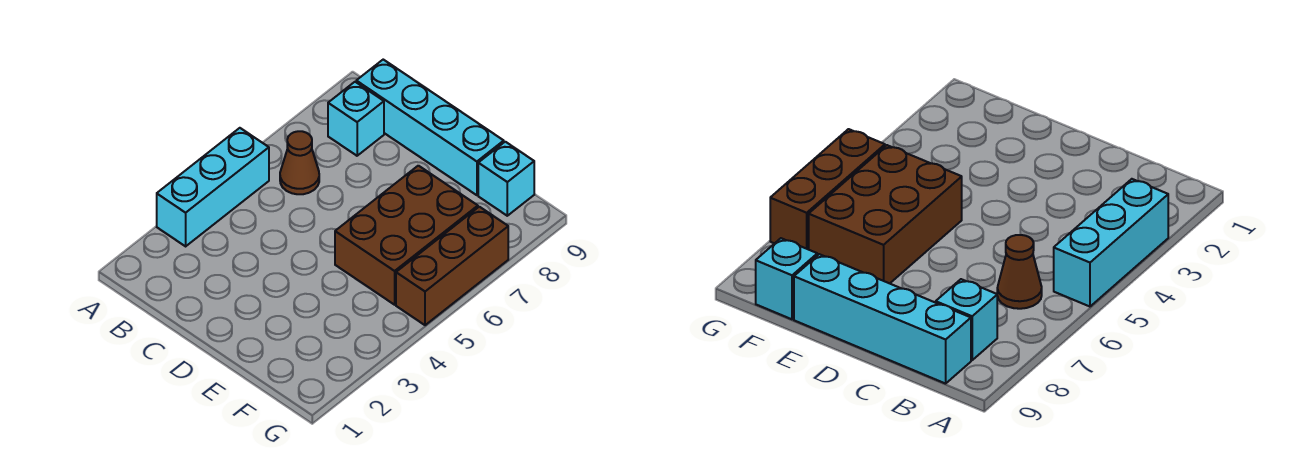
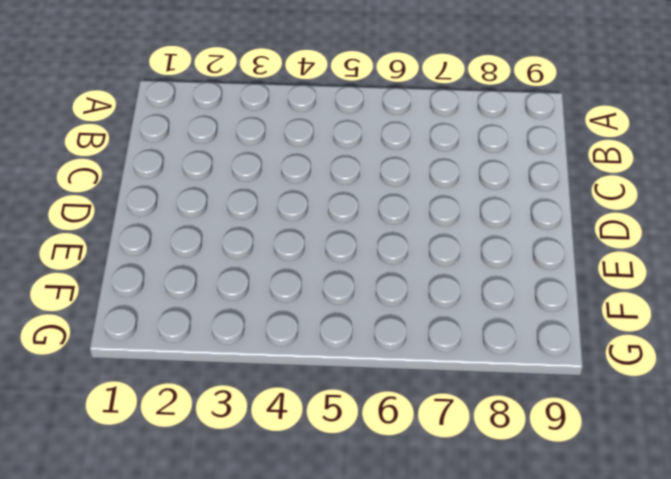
none -> cyan brick A3:A5 level 1
none -> brown cone B6 level 1

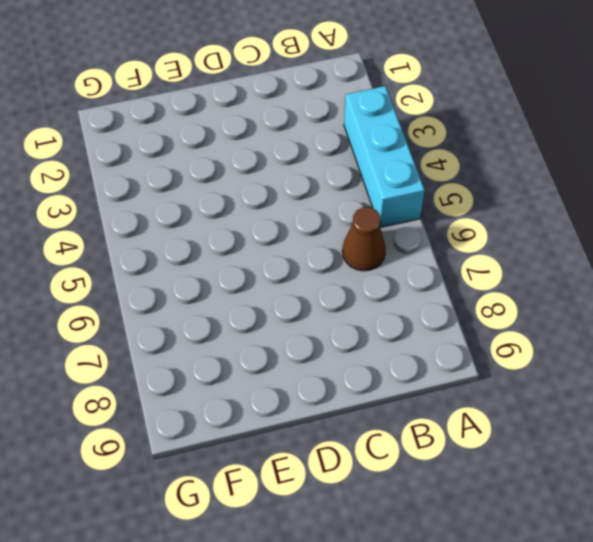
none -> cyan brick B8 level 1
none -> cyan brick B9:E9 level 1

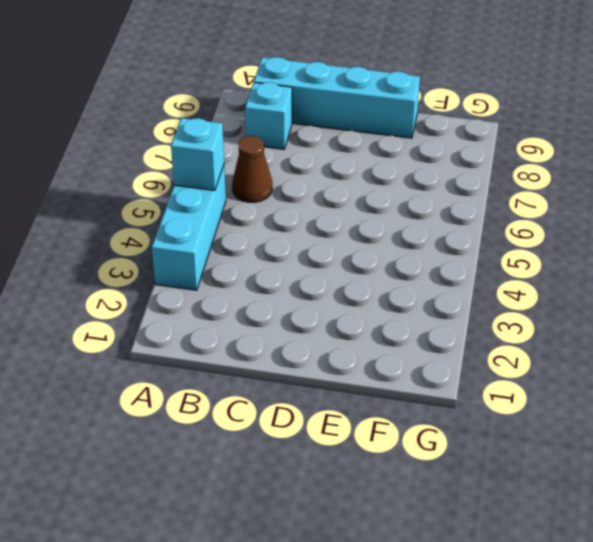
cyan brick A5 level 2 -> cyan brick F9 level 1
none -> brown brick E5:F7 level 1
none -> brown brick G5:G7 level 1

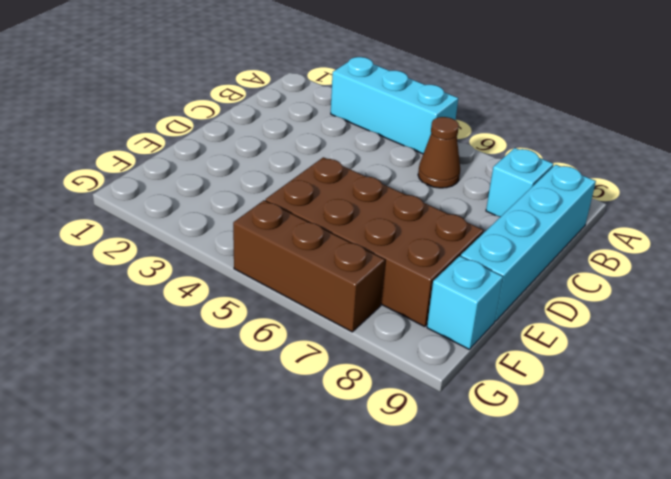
brown brick E5:F8 level 1 -> brown brick E5:F7 level 1

